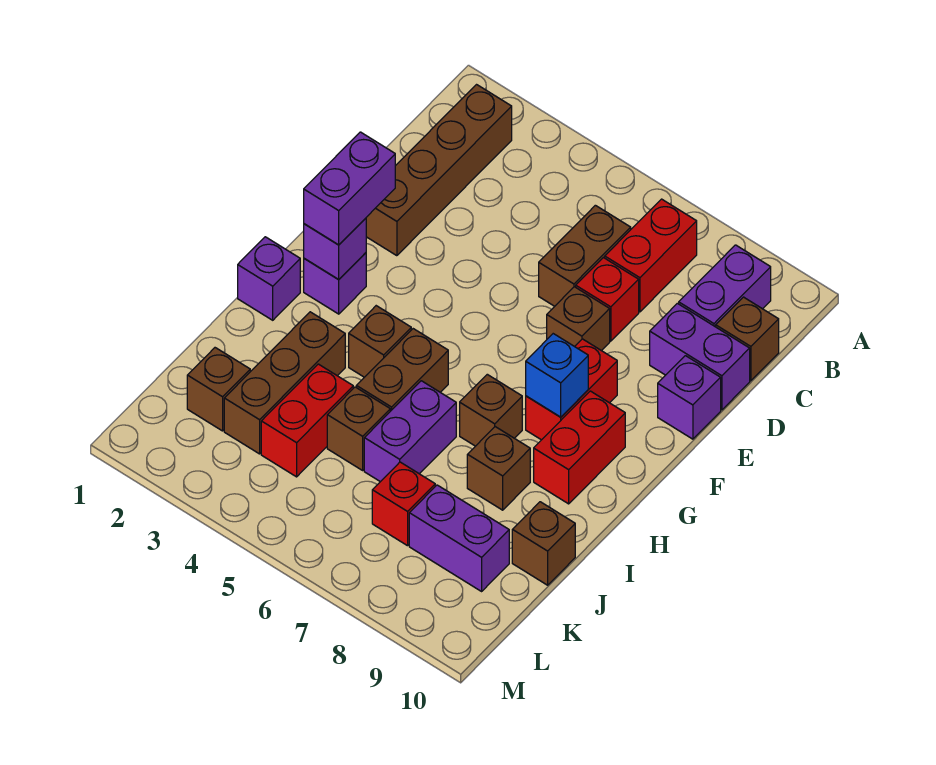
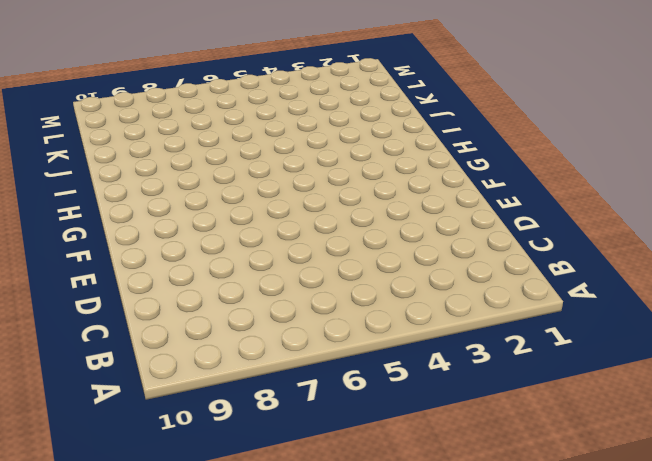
none -> brown brick B2:E2 level 1
none -> red brick B7:C7 level 1
none -> purple brick B9:C9 level 1

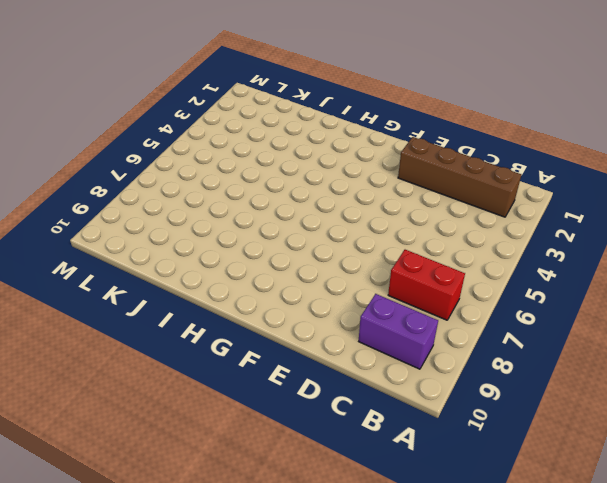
none -> brown brick C6:D6 level 1
none -> brown brick C10 level 1
none -> red brick D7 level 1

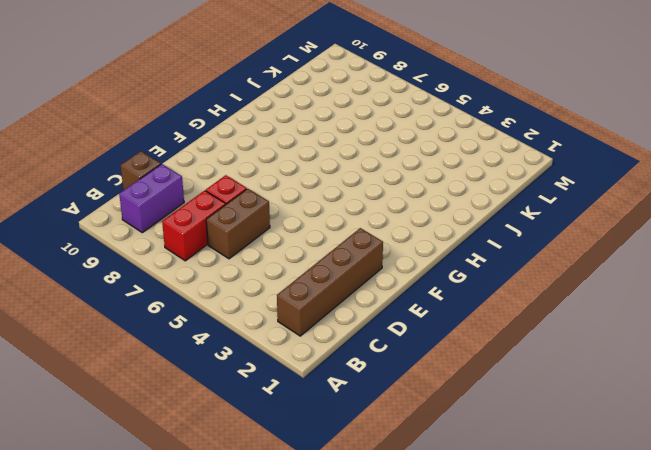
none -> purple brick D9:D10 level 1
none -> brown brick E7 level 1
none -> purple brick E10 level 1

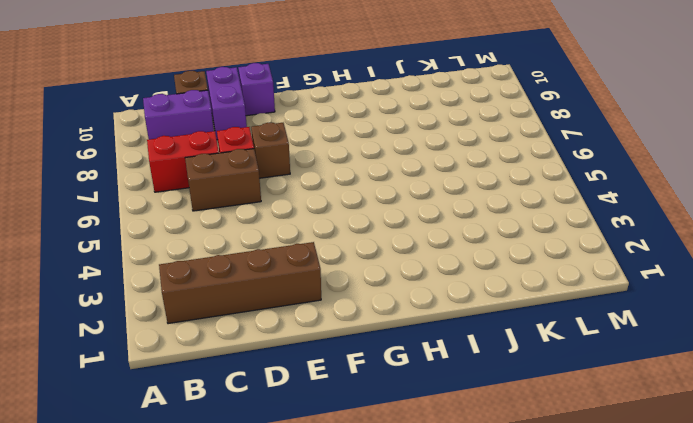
none -> red brick F8:G8 level 1
none -> purple brick G2 level 1
none -> red brick G9:H9 level 1

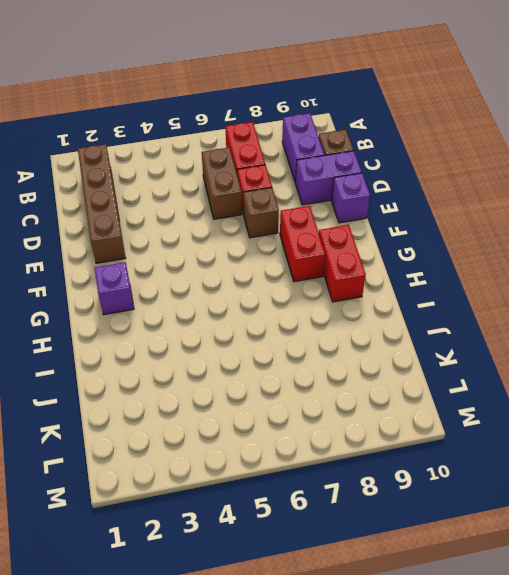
none -> purple brick H1 level 1
none -> brown brick H4 level 1
none -> brown brick H5:I5 level 1

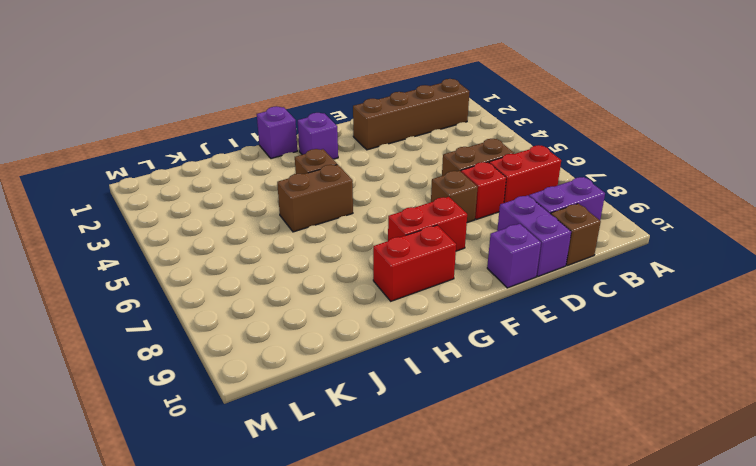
none -> brown brick H7 level 1
none -> brown brick I3:K3 level 1
none -> purple brick I6:J6 level 1

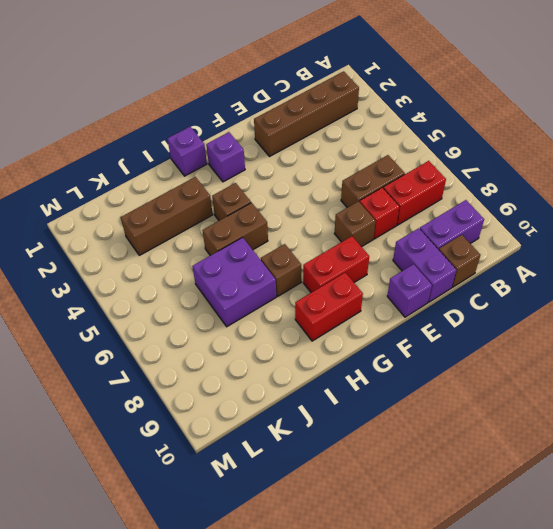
purple brick I6:J7 level 1 -> purple brick I6:J6 level 1
none -> brown brick I8 level 1
none -> red brick J4:K4 level 1
none -> brown brick J5 level 1

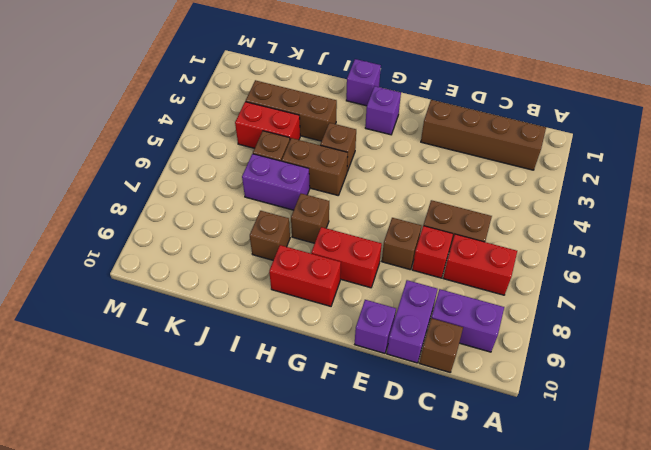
none -> brown brick J10 level 1
none -> brown brick K2 level 1
none -> red brick K7 level 1

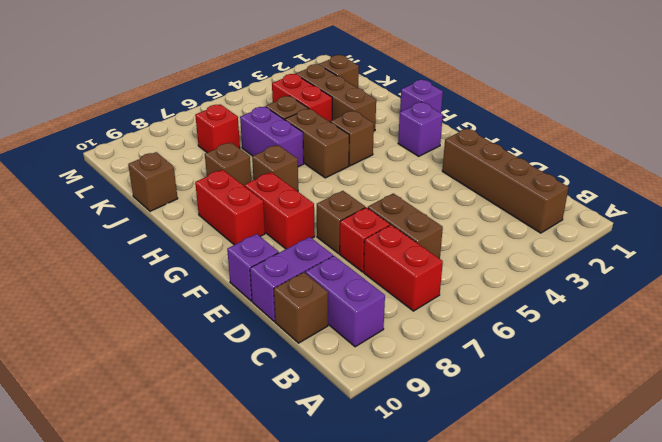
none -> purple brick K8:K9 level 1
none -> purple brick G2 level 2
none -> blue brick G8 level 2

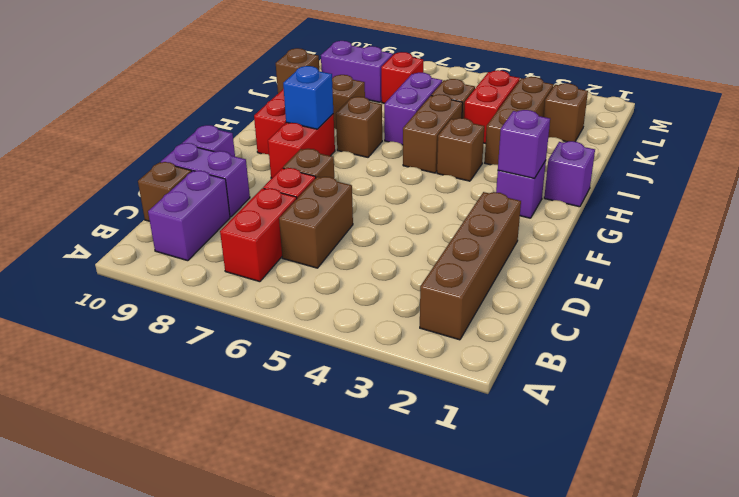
none -> purple brick F2:G2 level 3

